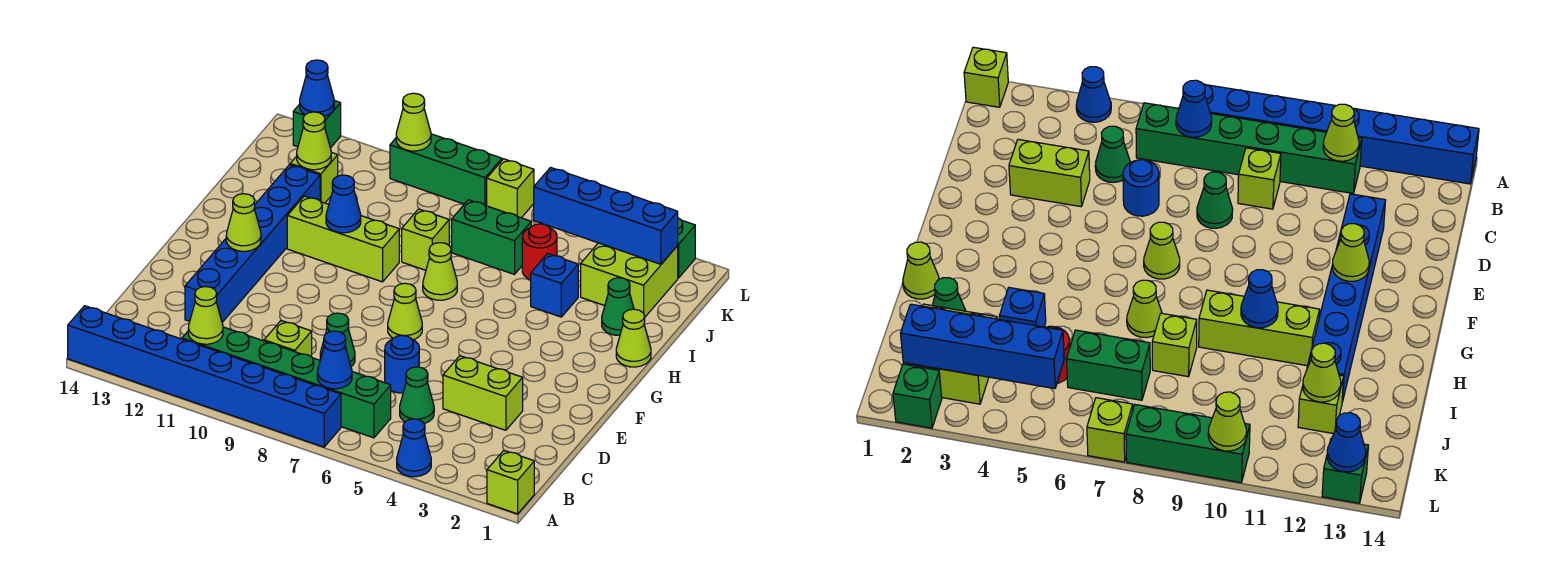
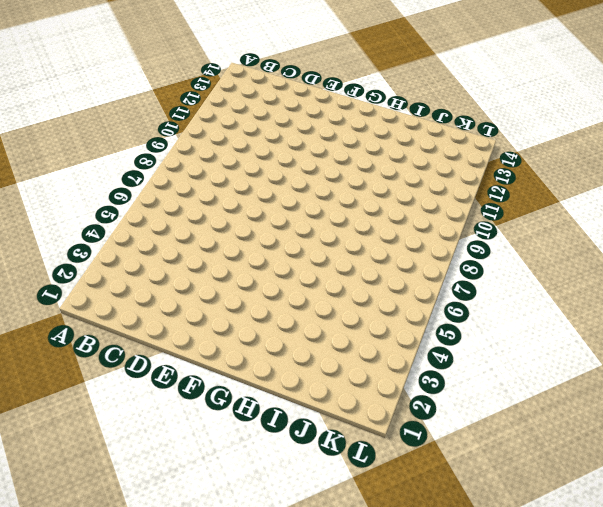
none -> lime brick A1 level 1
none -> blue cone A4 level 1
none -> blue brick A7:A14 level 1
none -> green brick B6:B11 level 1

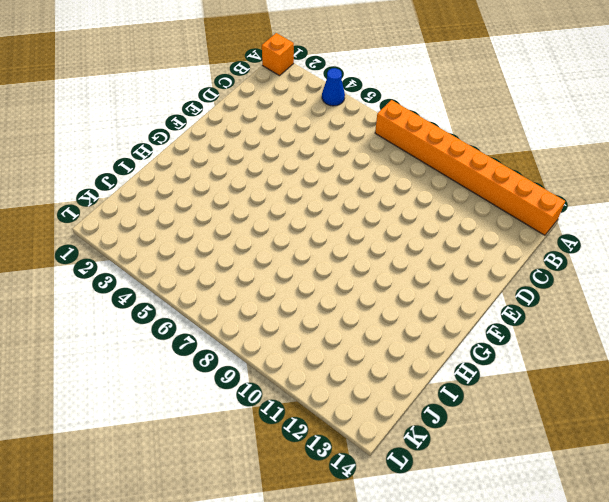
orange brick A1 level 1 -> lime brick A1 level 1
orange brick A7:A14 level 1 -> blue brick A7:A14 level 1
none -> green brick B6:B11 level 1
none -> green cone C5 level 1
none -> lime brick C9 level 1
none -> lime brick D3:D4 level 1

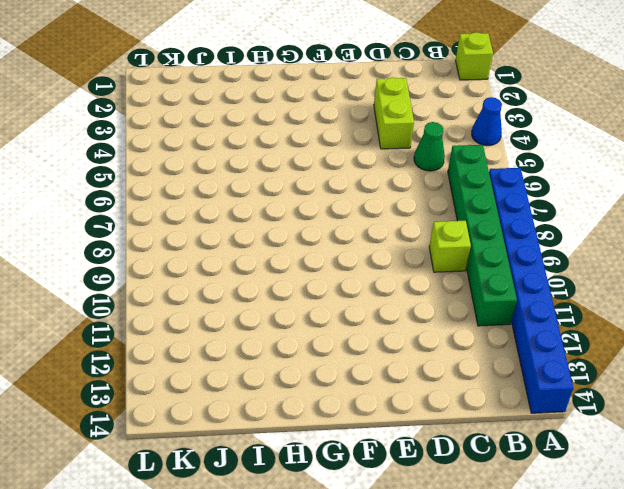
none -> blue round brick D6 level 1
none -> green cone D8 level 1
none -> blue brick D12:I12 level 1
none -> lime cone F7 level 1

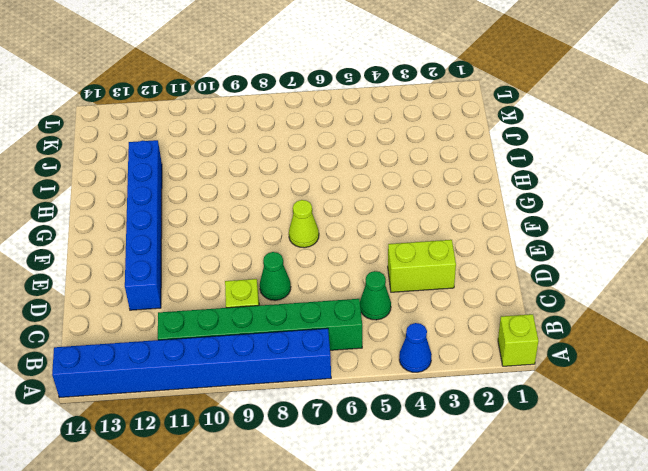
none -> blue round brick D6 level 1
none -> lime cone H1 level 1
none -> lime cone H7 level 1
none -> lime brick H9:H11 level 1

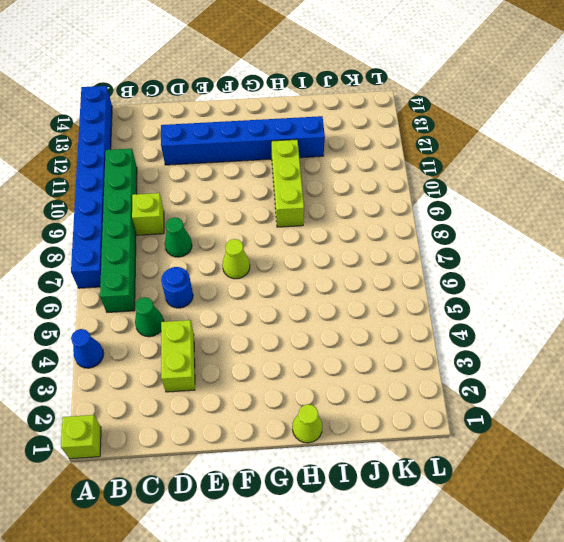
none -> lime cone H7 level 1
none -> green cone I2 level 1
none -> blue brick I4 level 1
none -> lime brick I8 level 1

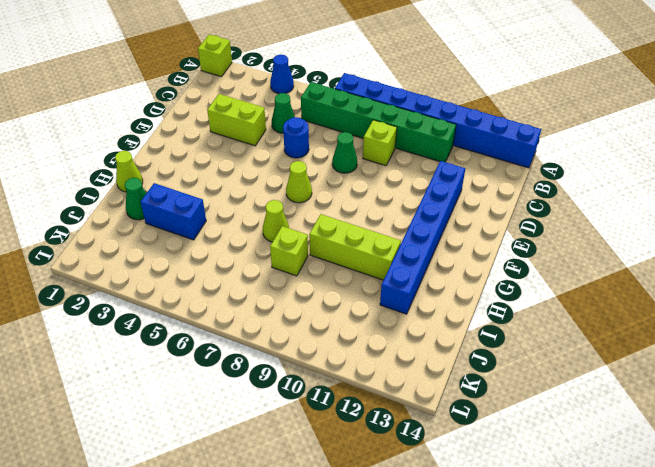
blue brick I3:I4 level 1 -> blue brick I4 level 1
none -> lime brick J2:K3 level 1
none -> red round brick J5 level 1
none -> green brick J6:J7 level 1
none -> lime brick J12 level 1

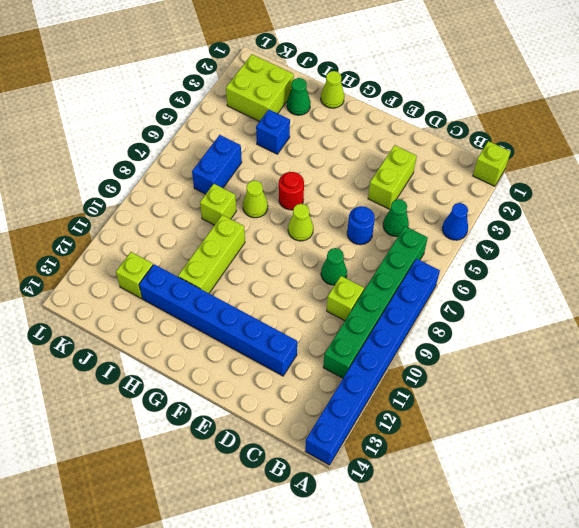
red round brick G6 level 1 -> red round brick J5 level 1
blue brick J6:J7 level 1 -> green brick J6:J7 level 1
none -> green brick L2 level 1
none -> lime brick L7 level 1
none -> green brick L8:L10 level 1
none -> green brick L13 level 1

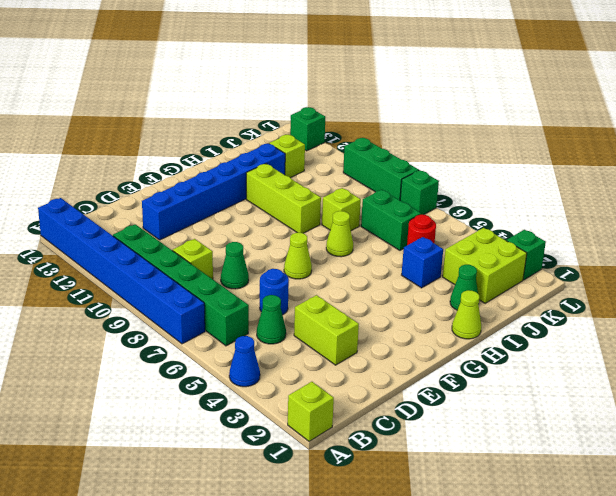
green brick L7 level 1 -> lime brick L7 level 1
none -> blue cone B7 level 2
none -> lime cone B11 level 2
none -> lime cone F12 level 2
none -> blue cone H10 level 2

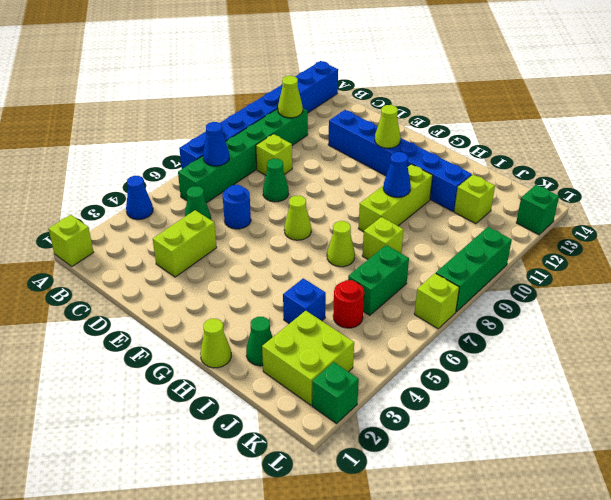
none -> lime cone J12 level 2
none -> blue brick K2:K5 level 2
none -> lime cone L10 level 2
none -> blue cone L13 level 2

